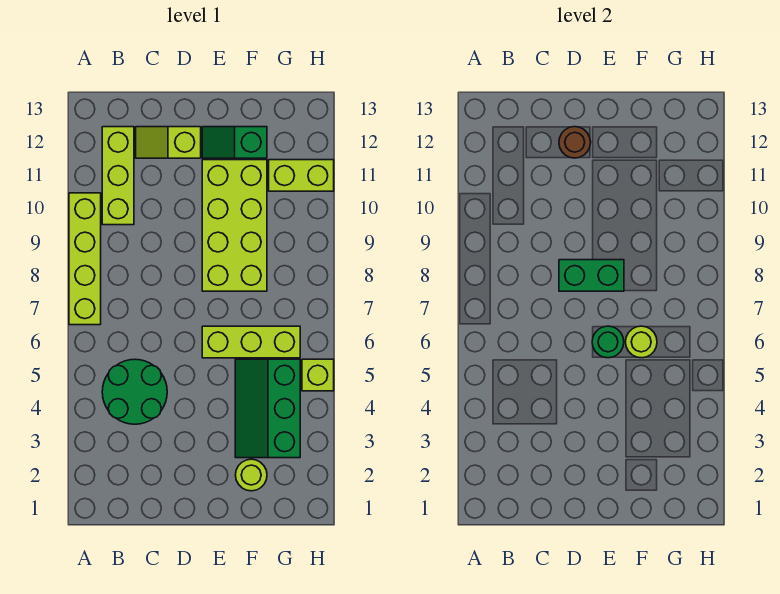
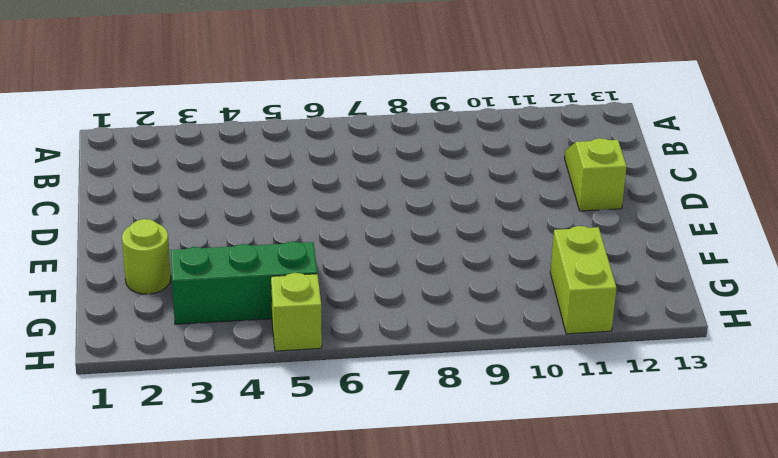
none -> lime brick A7:A10 level 1
none -> green round brick B4:C5 level 1
none -> lime brick B10:B12 level 1

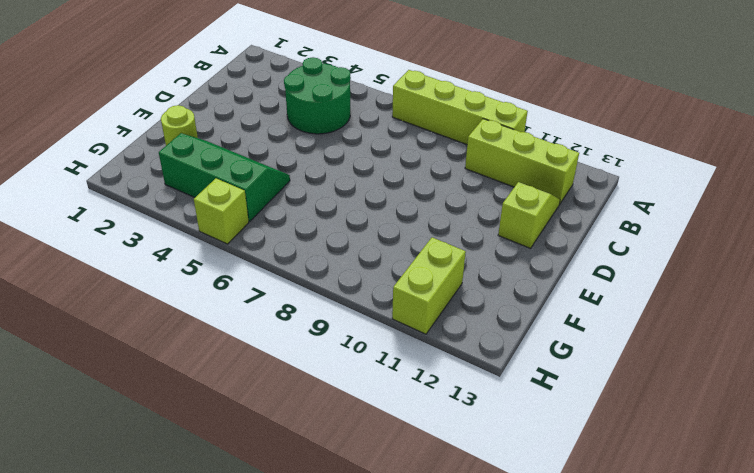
none -> lime brick E6:G6 level 1
none -> lime brick E8:F11 level 1
none -> green slope E12:F12 level 1 top F

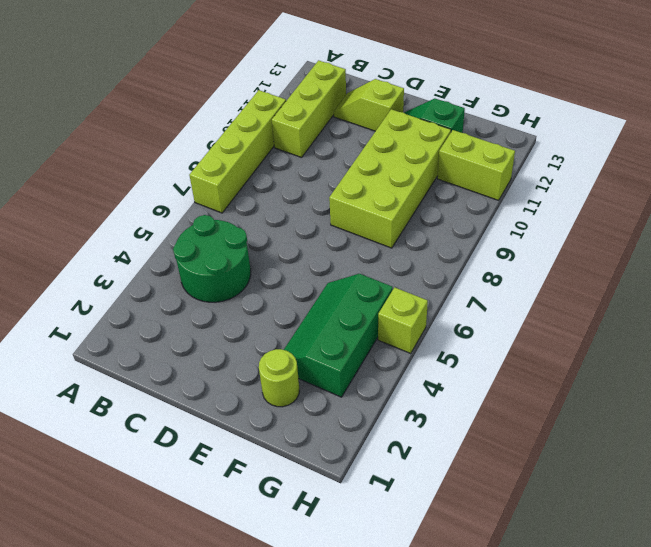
none -> lime brick E6:G6 level 1
none -> green brick D8:E8 level 2
none -> brown round brick D12 level 2

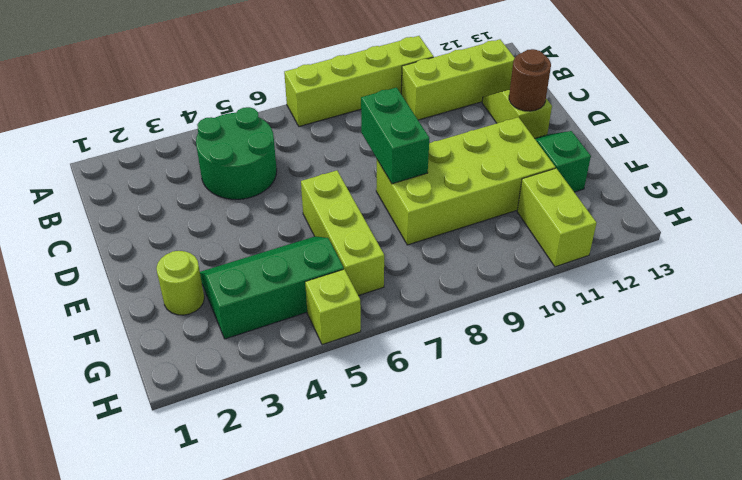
none -> green round brick E6 level 2
none -> lime round brick F6 level 2

